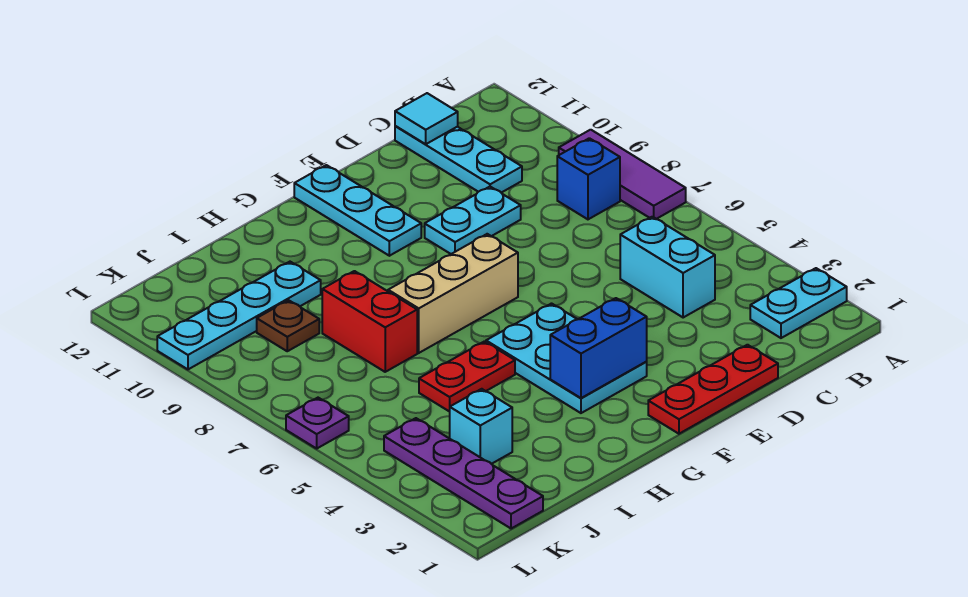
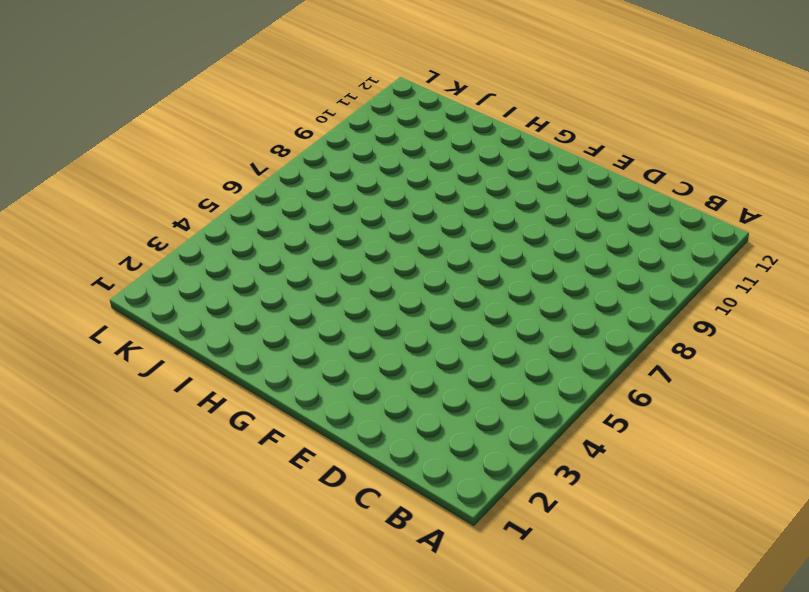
none -> cyan plate A2:B2 level 1
none -> purple tile A7:A9 level 1
none -> blue brick B8 level 1

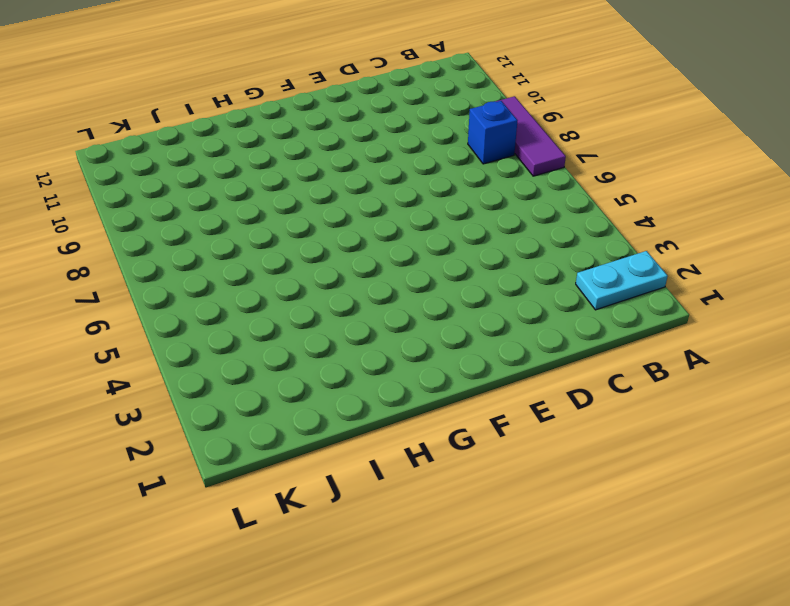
none -> cyan brick C4:C5 level 1
none -> cyan plate C10:C12 level 1
none -> red plate D1:F1 level 1

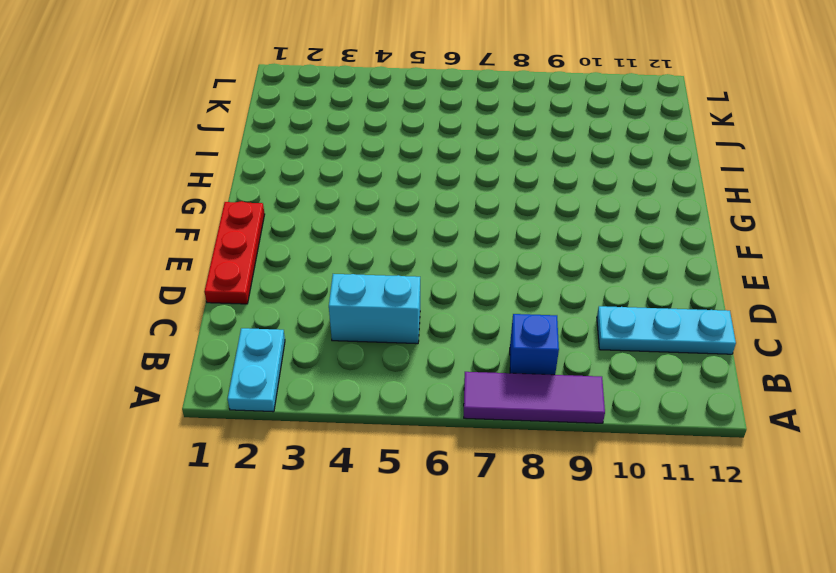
none -> cyan plate D9:E9 level 1
none -> cyan plate F3:G5 level 1
none -> tan brick F7:H7 level 1

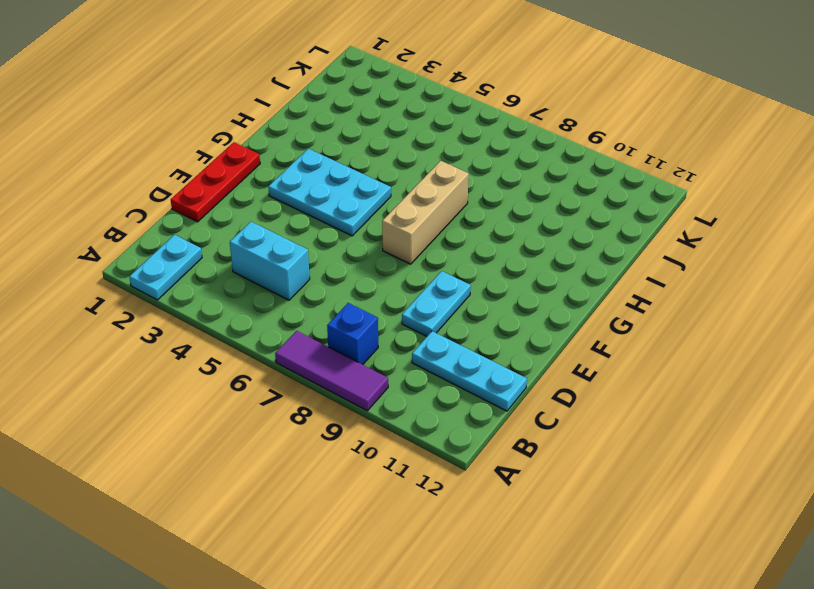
none -> cyan plate F10:F12 level 1
none -> red plate H5:I5 level 1
none -> red brick I7:I8 level 1

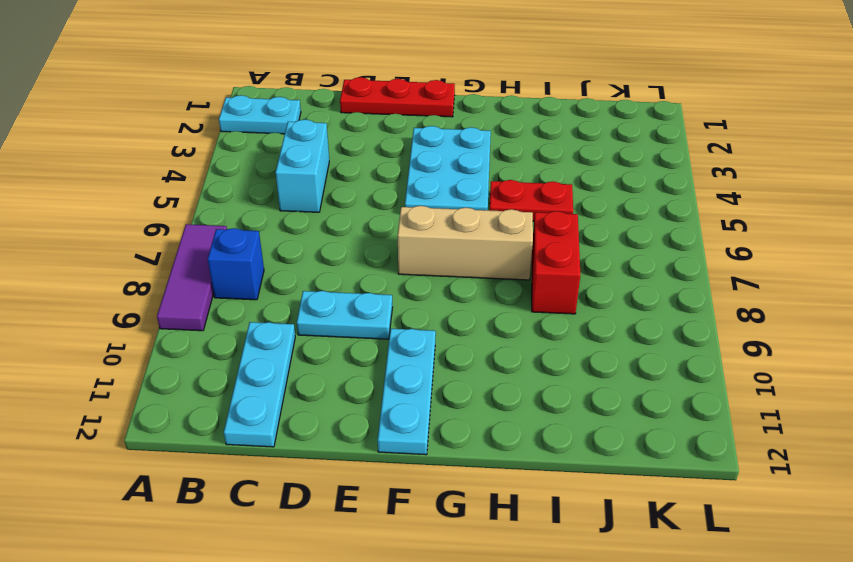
none -> cyan plate I10:L10 level 1
none -> cyan brick J3 level 1
none -> brown plate J9 level 1

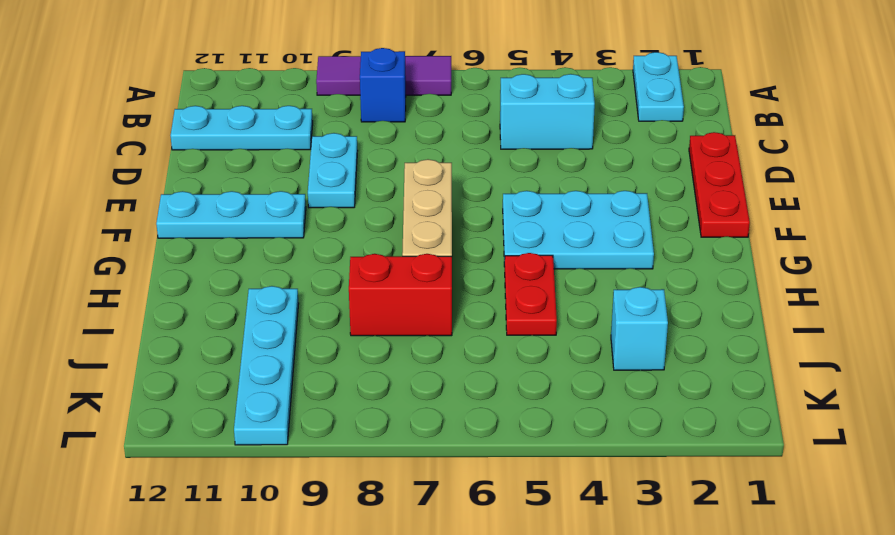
none -> brown plate J9 level 1
none -> purple plate K1:K4 level 1
none -> purple plate L6 level 1

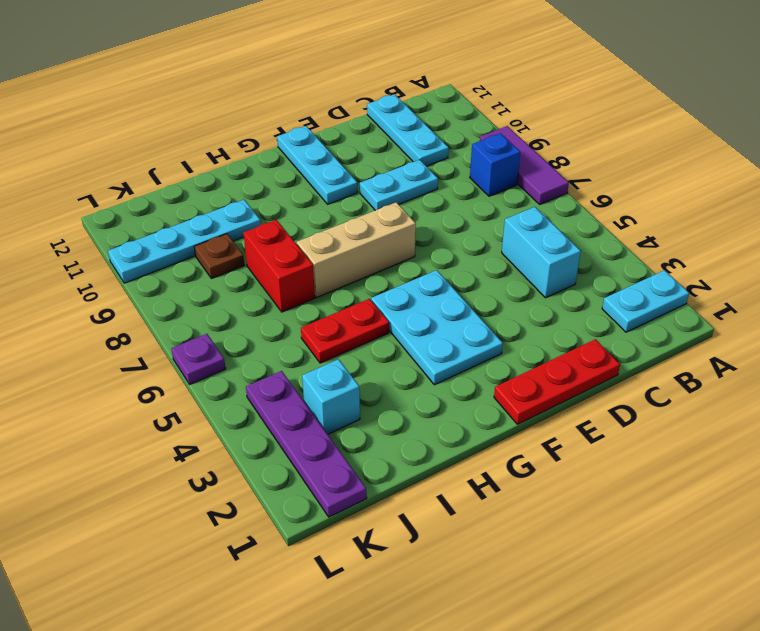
none -> cyan tile C12 level 2
none -> blue brick F3:G3 level 2

